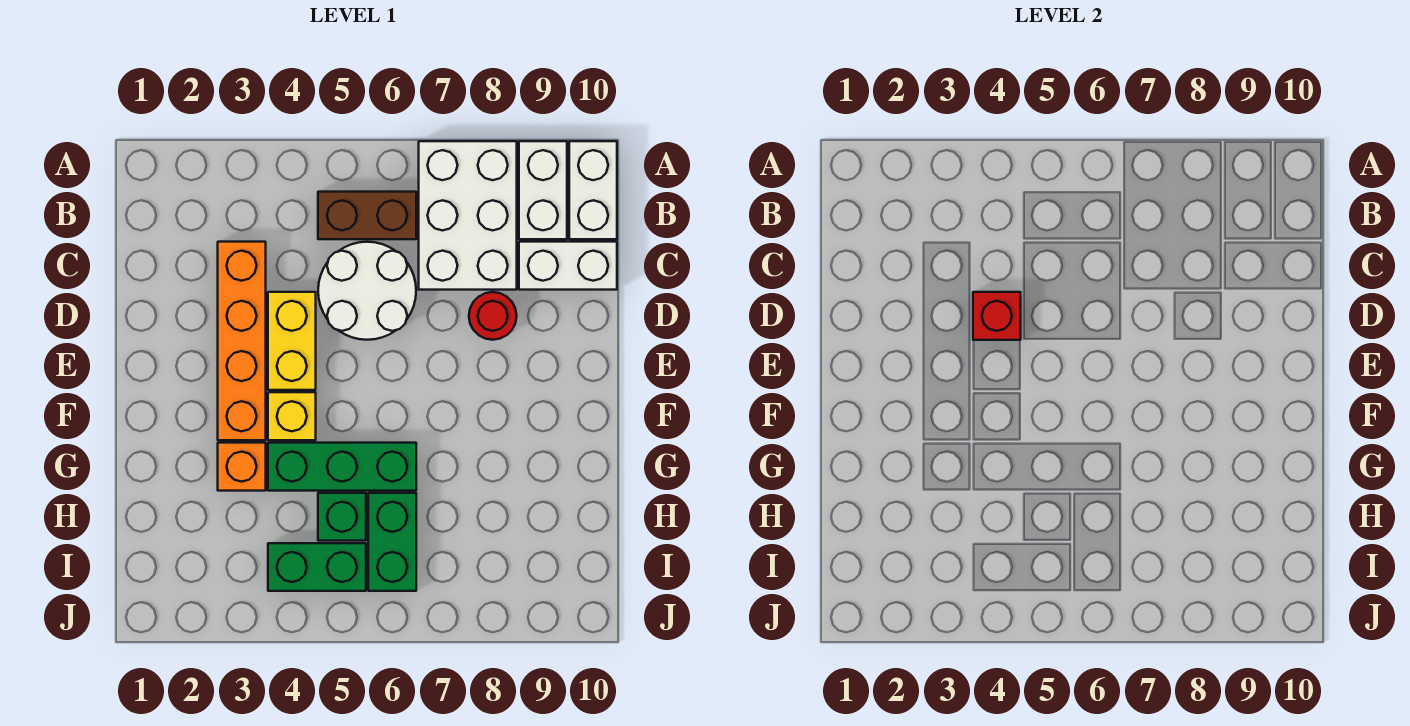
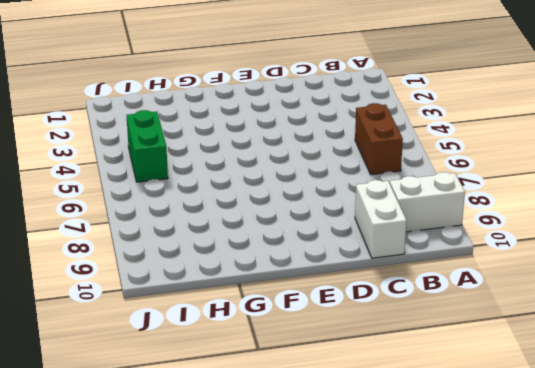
none -> white brick A7:C8 level 1
none -> white brick A10:B10 level 1
none -> orange brick C3:F3 level 1

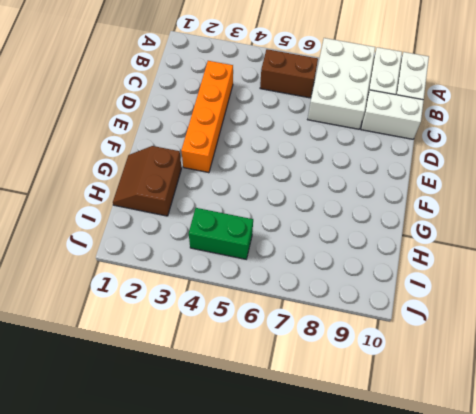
brown slope G1:H2 level 1 top 2 -> none
none -> white round brick C5:D6 level 1
none -> yellow brick D4:E4 level 1
none -> red round brick D8 level 1

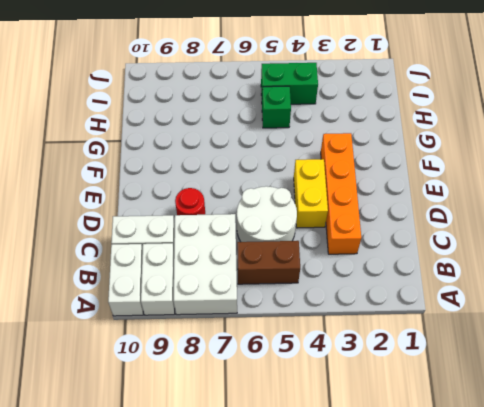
none -> yellow brick F4 level 1
none -> orange brick G3 level 1
none -> green brick G4:G6 level 1

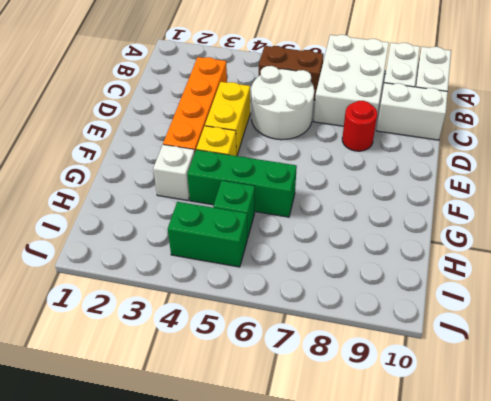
white brick G3 level 1 -> orange brick G3 level 1
none -> green brick H6:I6 level 1
none -> red brick D4 level 2

